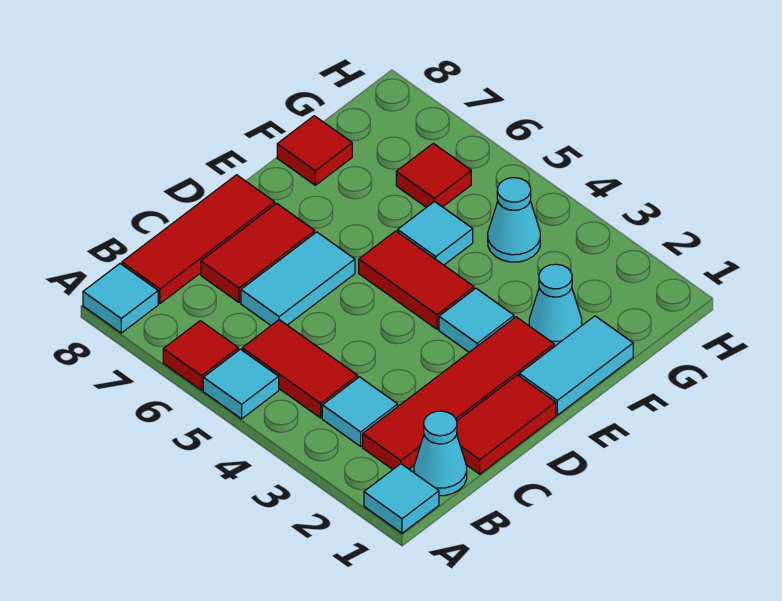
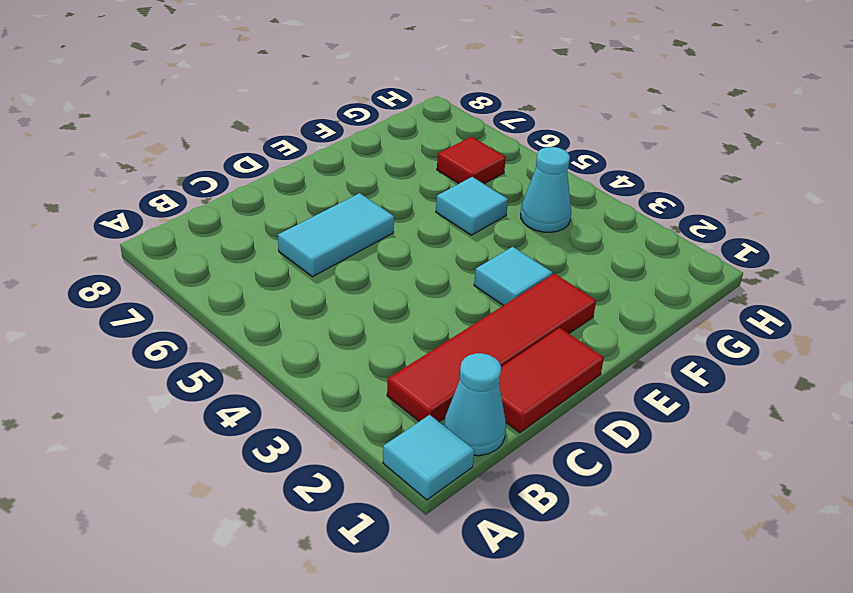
none -> cyan tile A5 level 1
none -> red tile A6 level 1
none -> cyan tile A8 level 1

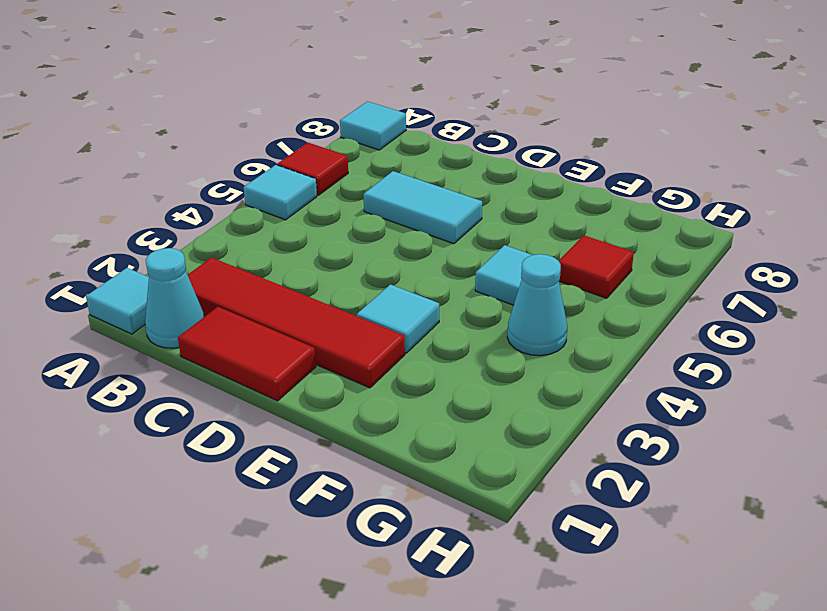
none -> cyan tile B3 level 1
none -> red tile B4:B5 level 1
none -> red tile B8:D8 level 1

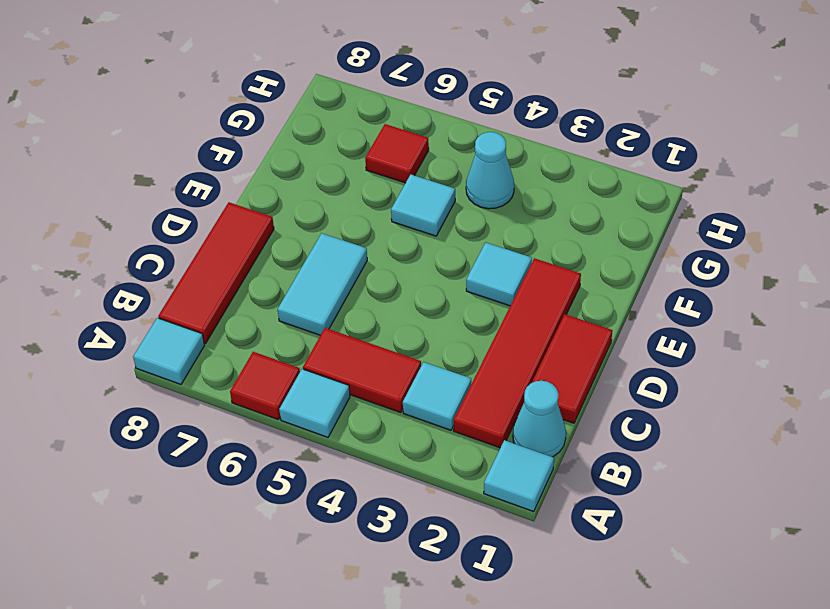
none -> red tile C7:D7 level 1
none -> cyan tile E1:F1 level 1
none -> red tile E4:E5 level 1

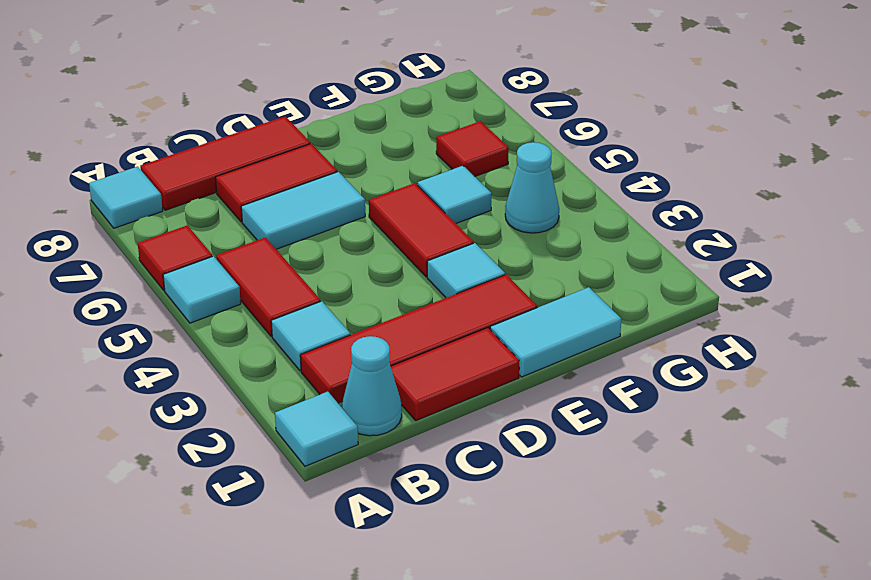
none -> cyan cone F2 level 1
none -> red tile F8 level 1

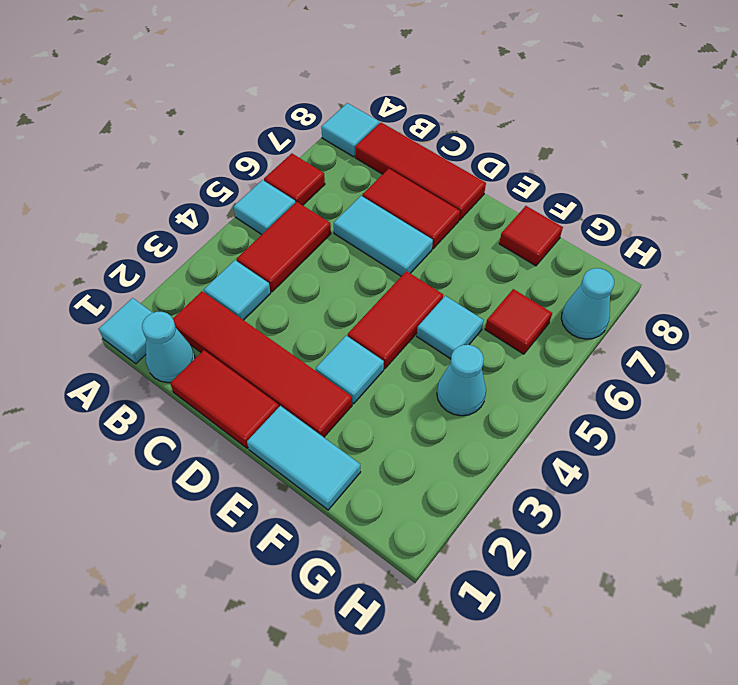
cyan cone H7 level 1 -> cyan cone F2 level 1

